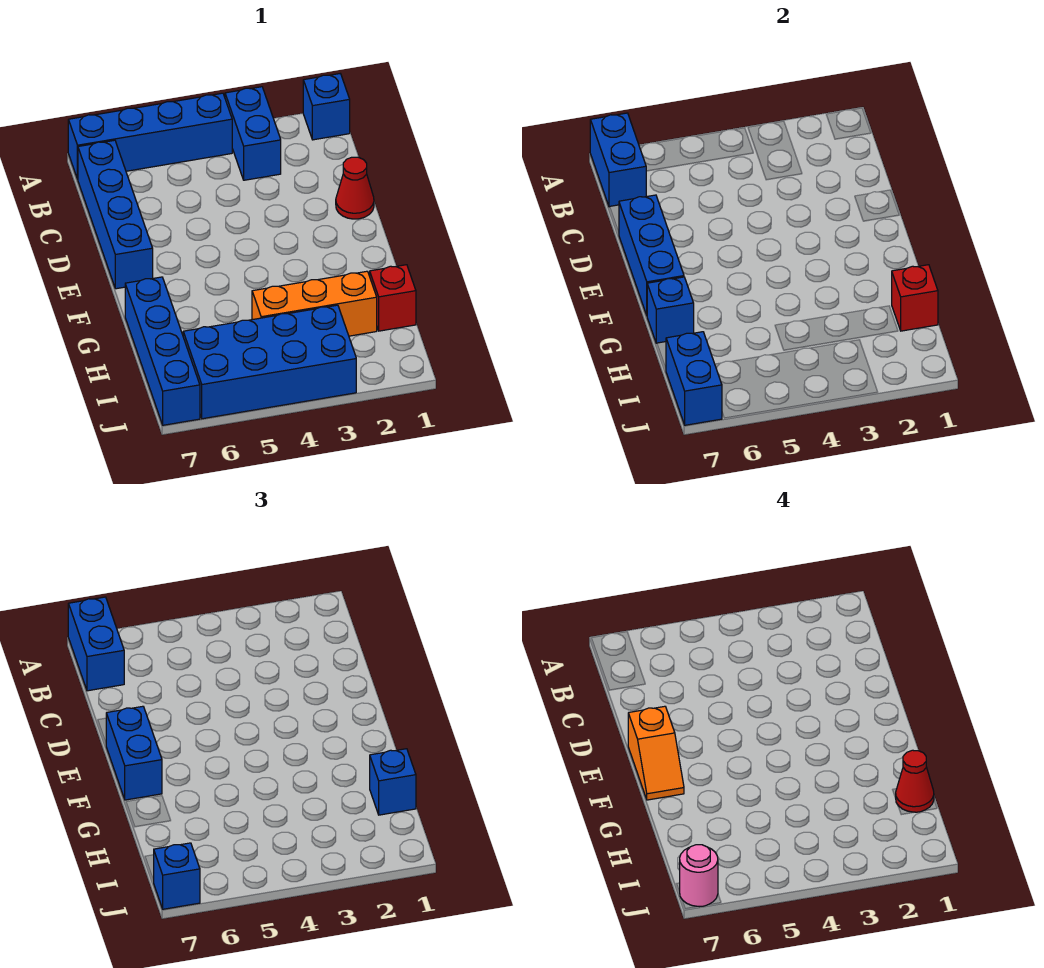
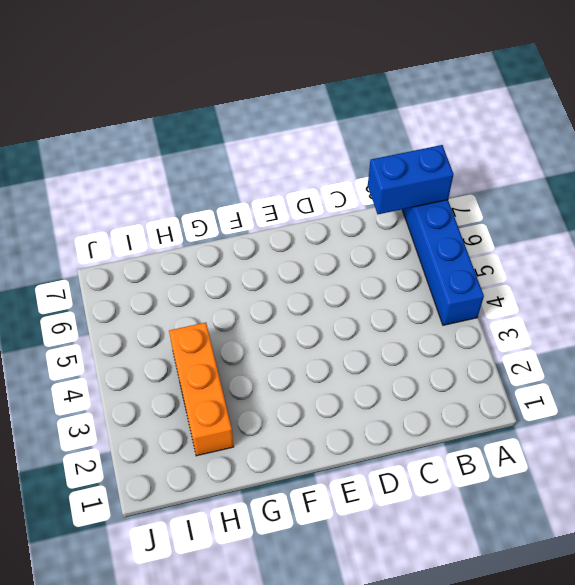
none -> blue brick A1 level 1
none -> blue brick A3:B3 level 1
none -> blue brick B7:E7 level 1

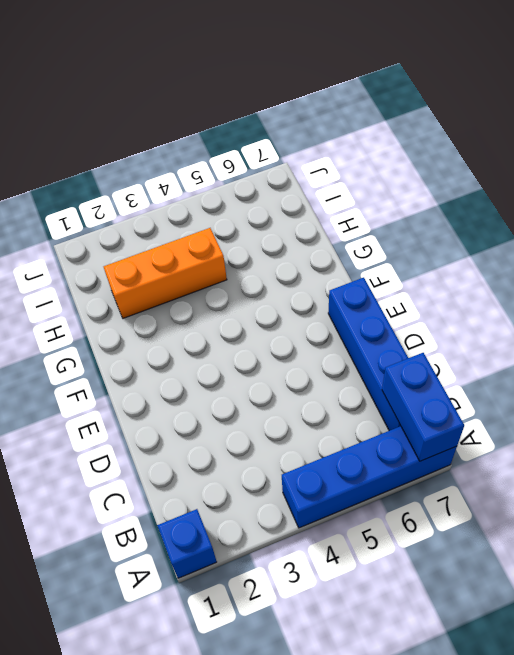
none -> blue brick A3:B3 level 1
none -> red cone D1 level 1
none -> blue brick G7:J7 level 1

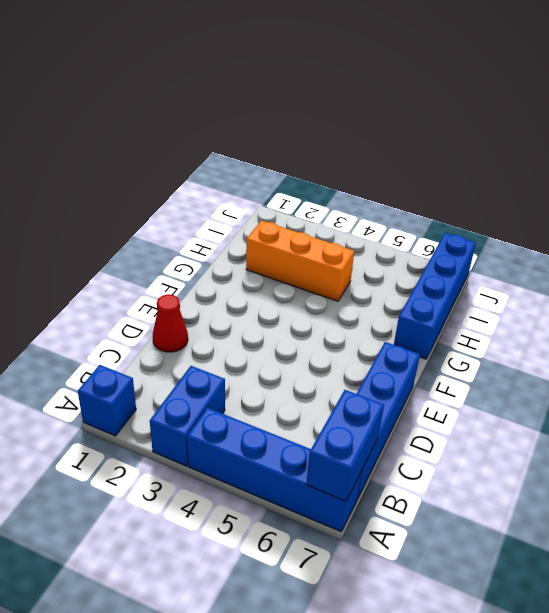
none -> red brick H1 level 1
none -> blue brick I3:J6 level 1
none -> blue brick D7:F7 level 2

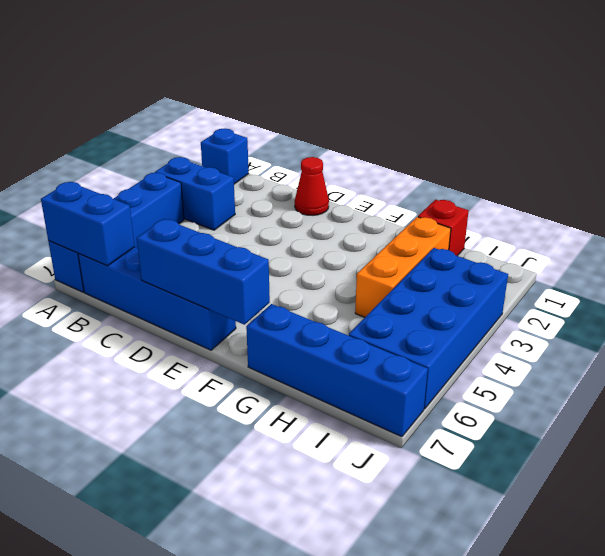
none -> blue brick G7 level 2
none -> red brick H1 level 2
none -> blue brick I7:J7 level 2

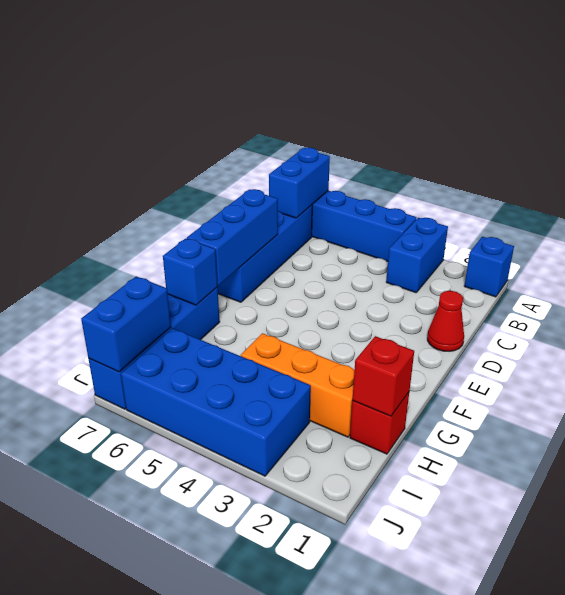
none -> blue brick A7:B7 level 3
none -> blue brick E7:F7 level 3
none -> blue brick H1 level 3

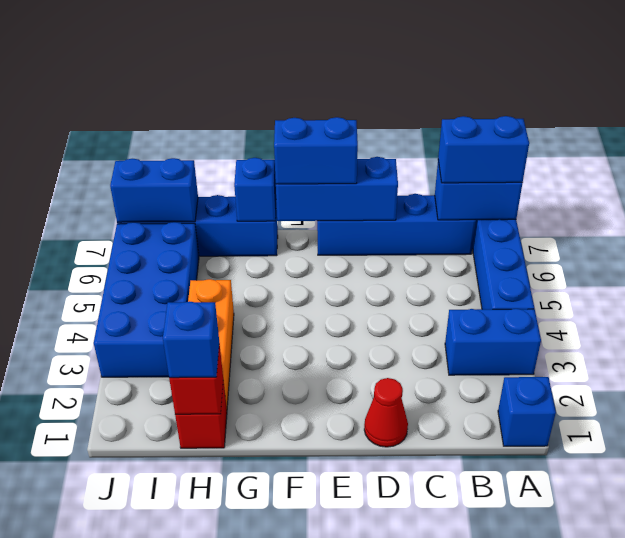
none -> blue brick J7 level 3
none -> orange slope E7:F7 level 4 top E
none -> red cone H1 level 4

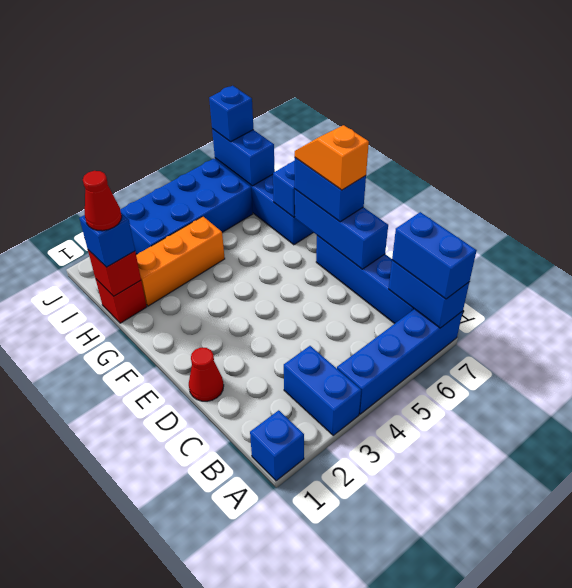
none -> pink round brick J7 level 4

